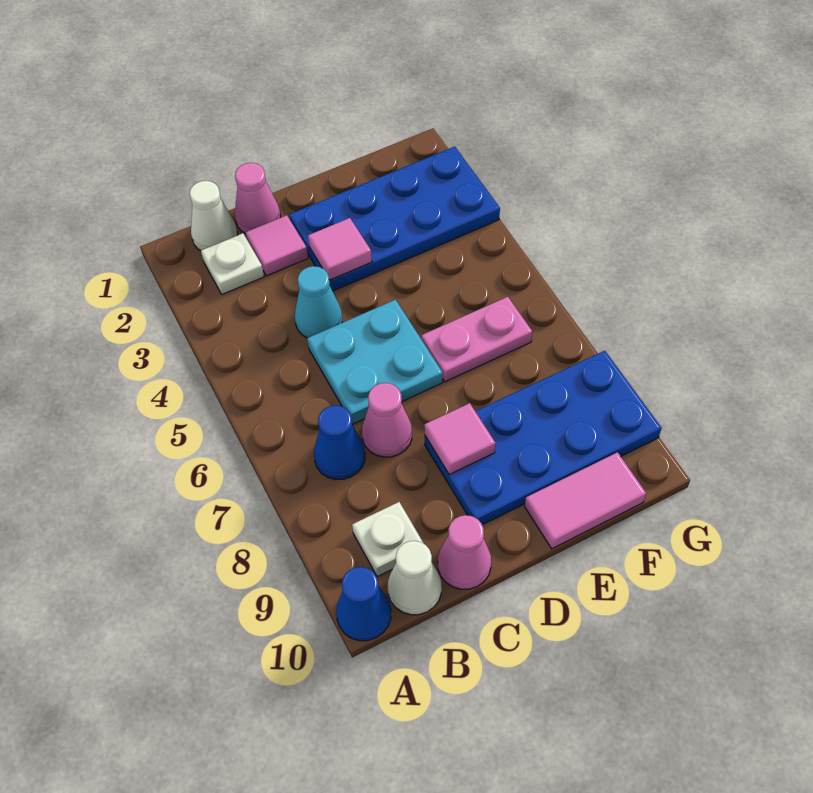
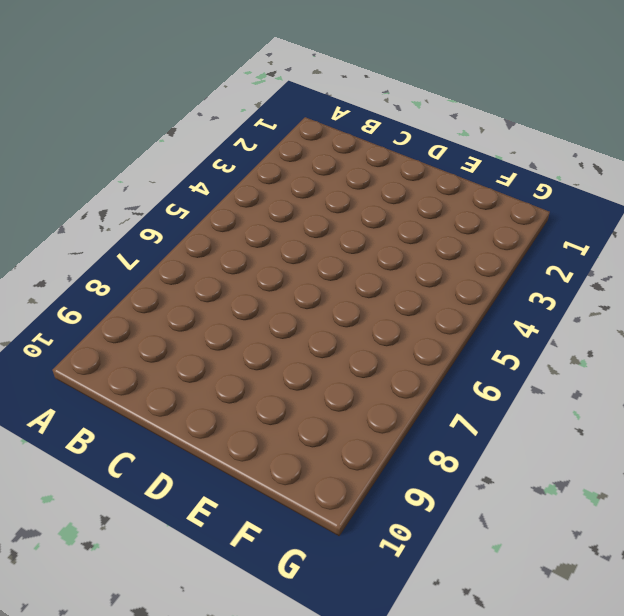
none -> blue cone A10 level 1
none -> white cone B1 level 1
none -> white plate B2 level 1

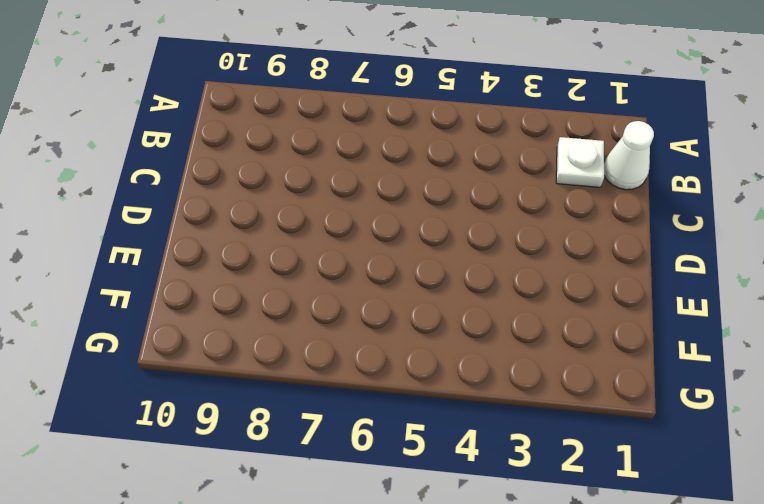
none -> blue cone A10 level 1
none -> blue cone B7 level 1
none -> white plate B9 level 1

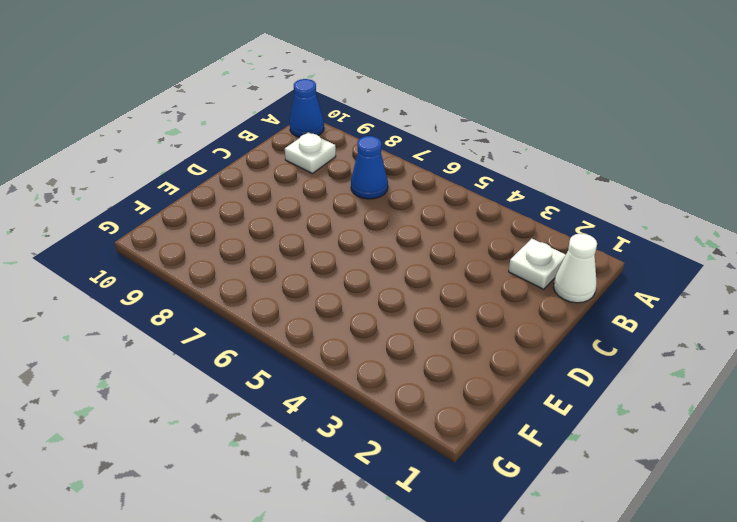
none -> white cone B10 level 1
none -> pink cone C1 level 1
none -> pink tile C2 level 1

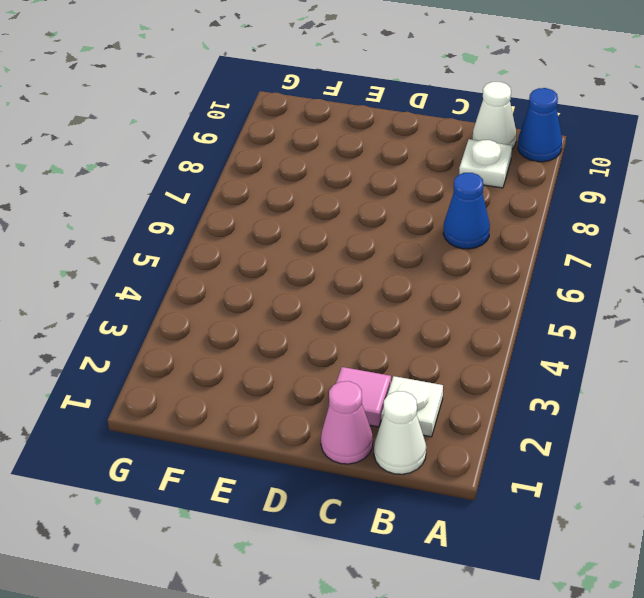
none -> cyan cone C4 level 1
none -> cyan plate C5:D6 level 1
none -> pink cone C7 level 1

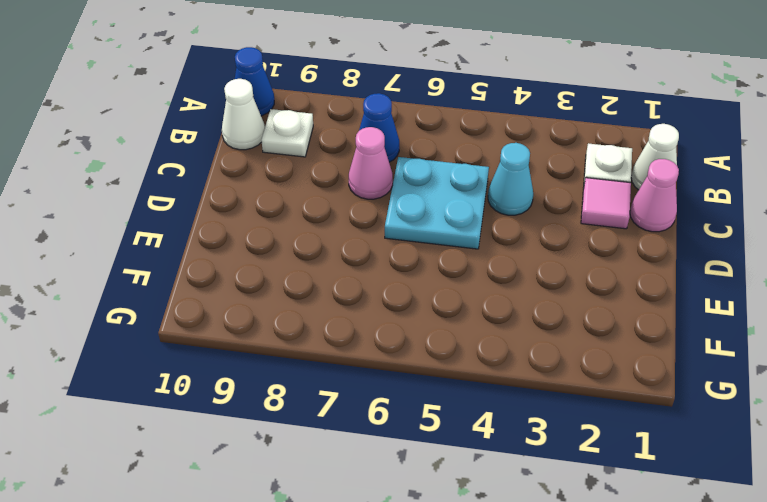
none -> pink cone C10 level 1
none -> blue plate D2:G3 level 1
none -> blue plate D8:G9 level 1

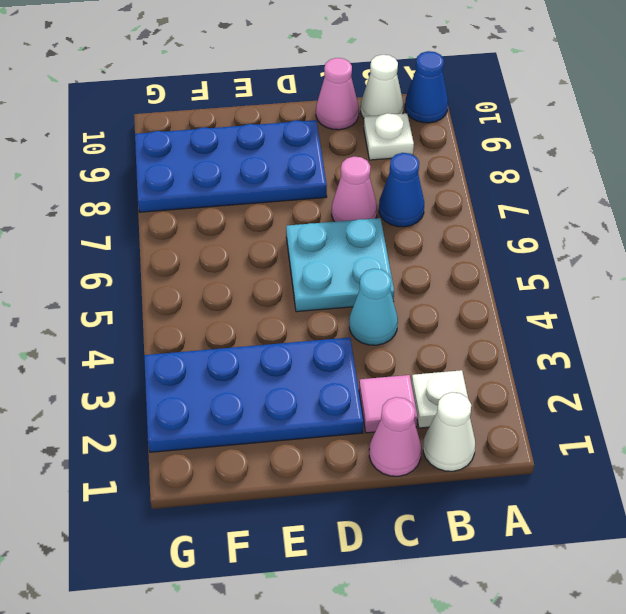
none -> pink plate E6:F6 level 1
none -> pink tile E10:F10 level 1
none -> pink tile D3 level 2

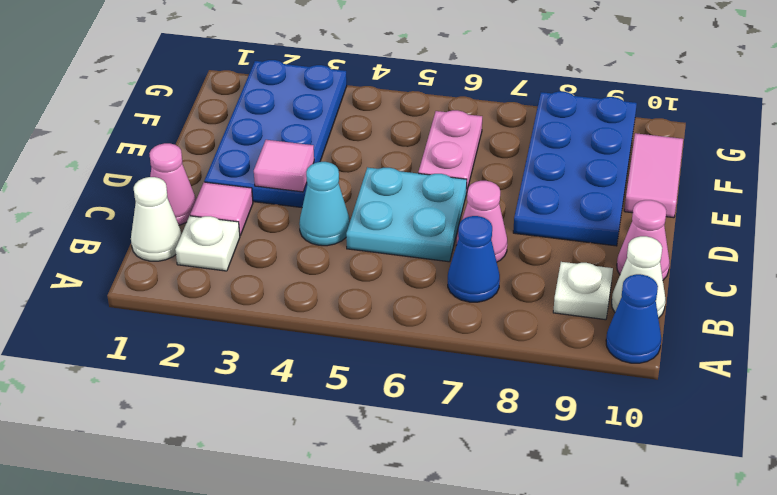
none -> pink tile D8 level 2

